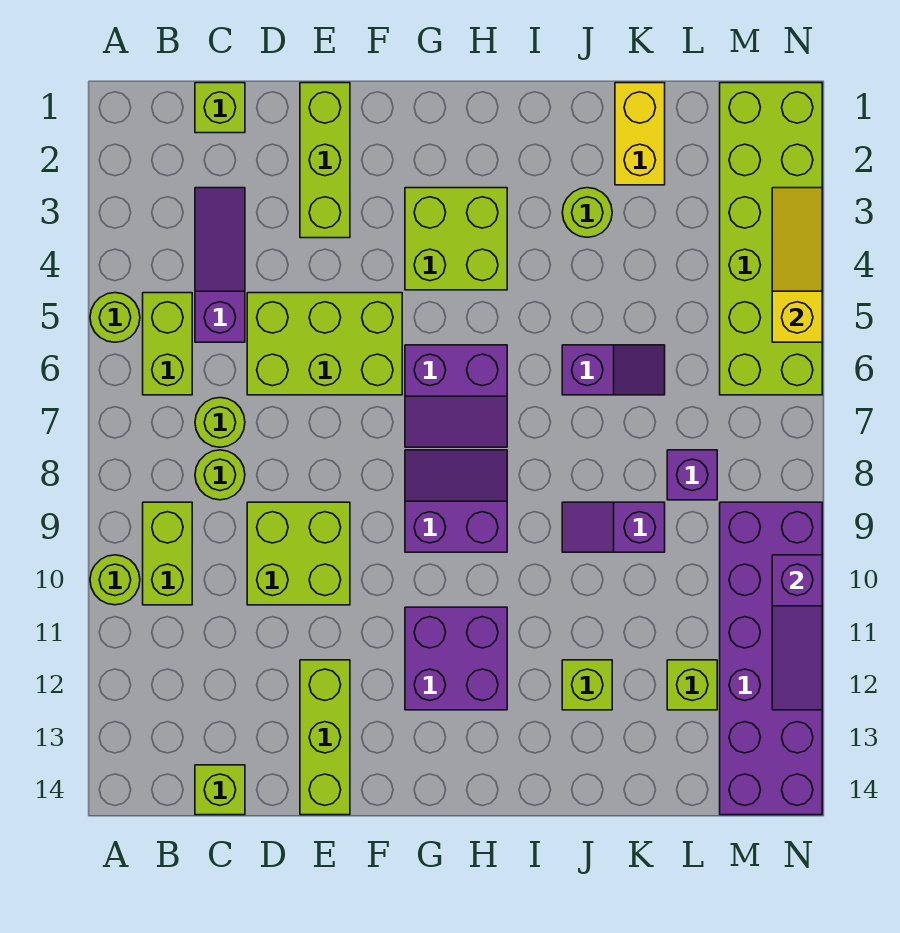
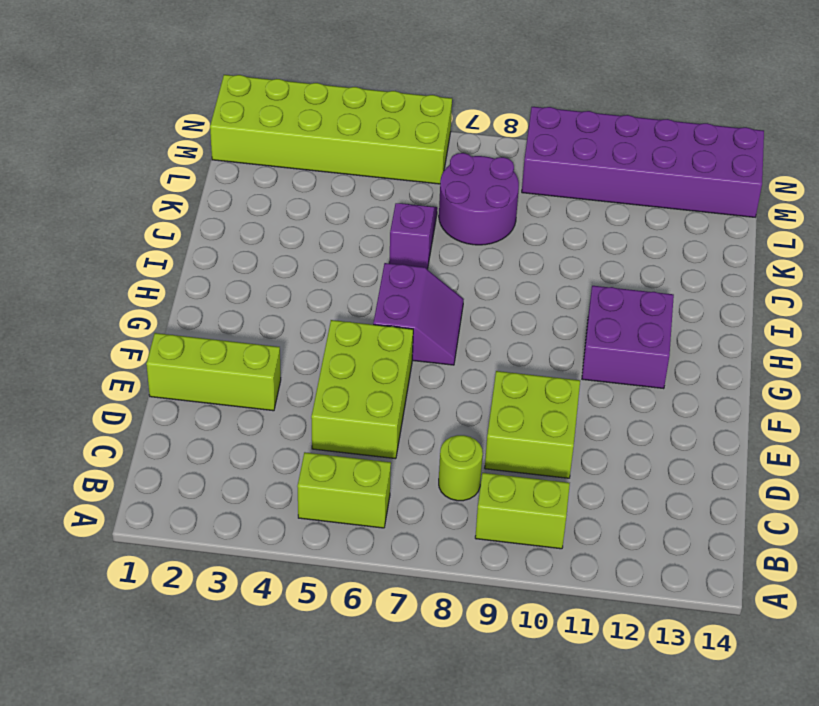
purple round brick K7:L8 level 1 -> purple brick L8 level 1
none -> lime round brick A5 level 1
none -> lime round brick A10 level 1
none -> lime brick C1 level 1

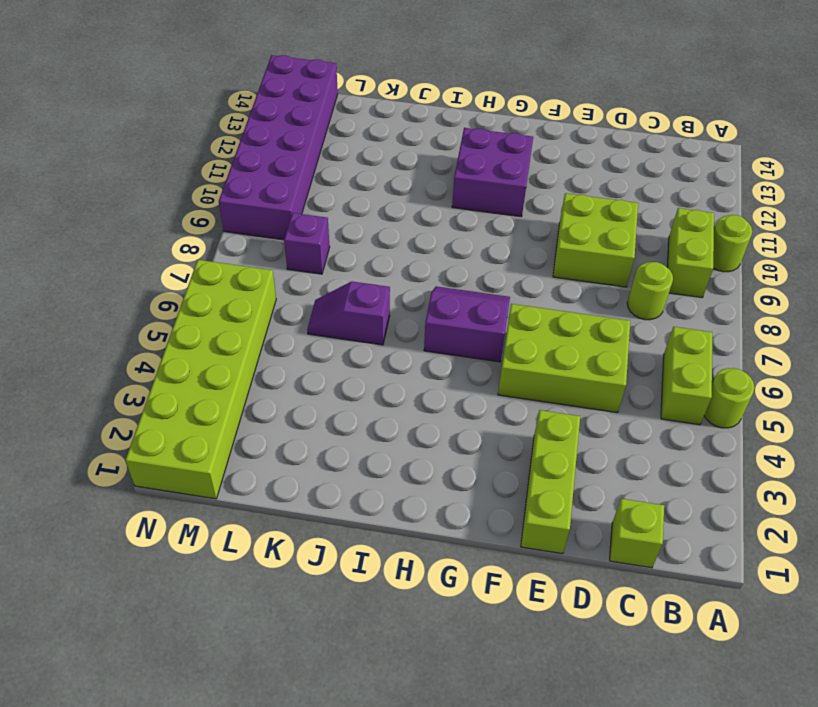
none -> purple slope C3:C5 level 1 top 5
none -> lime round brick C7 level 1
none -> lime brick C14 level 1

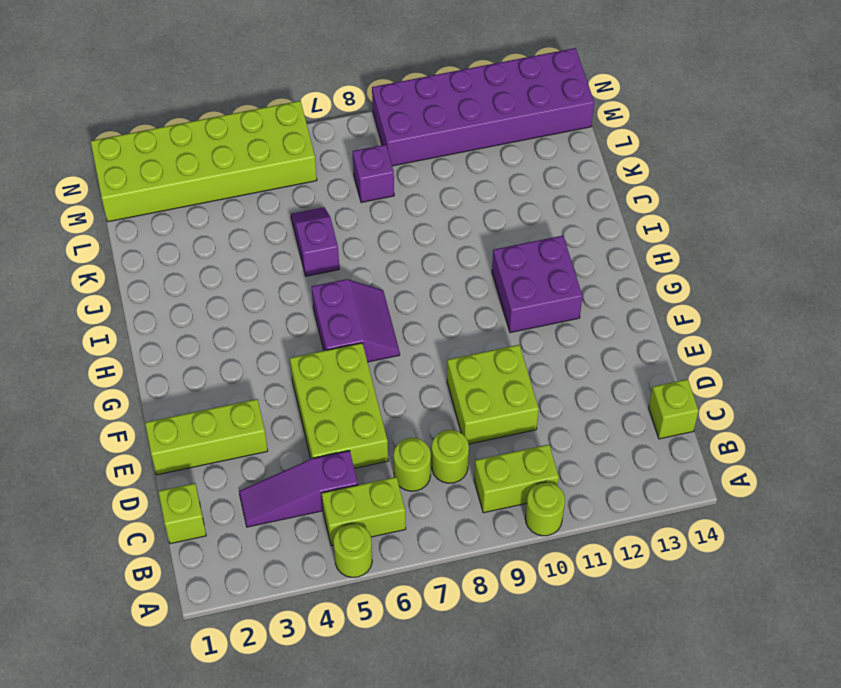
none -> lime brick E12:E14 level 1
none -> lime brick G3:H4 level 1
none -> purple slope G8:H9 level 1 top 9

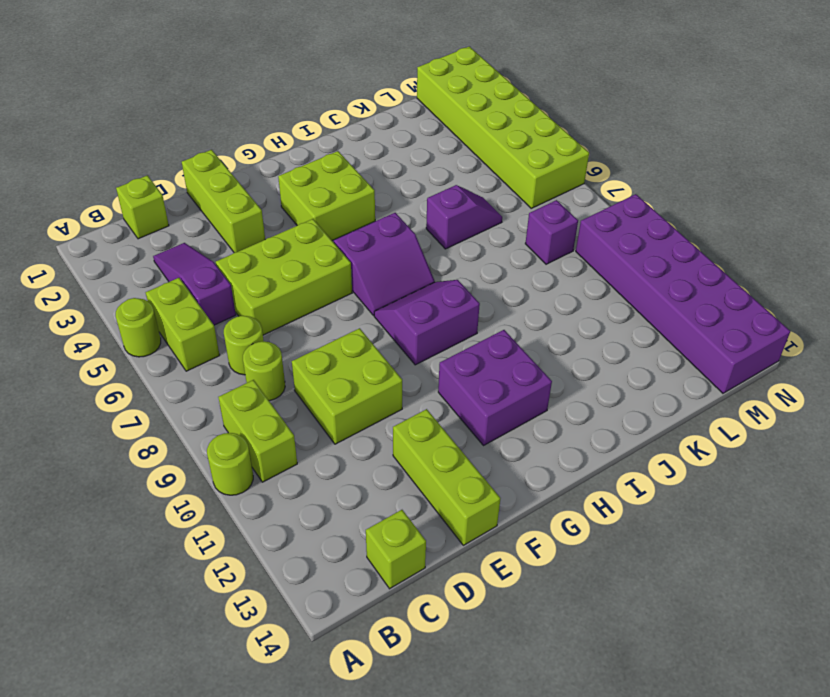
none -> lime round brick J3 level 1
none -> purple slope J9:K9 level 1 top K
none -> lime brick J12 level 1

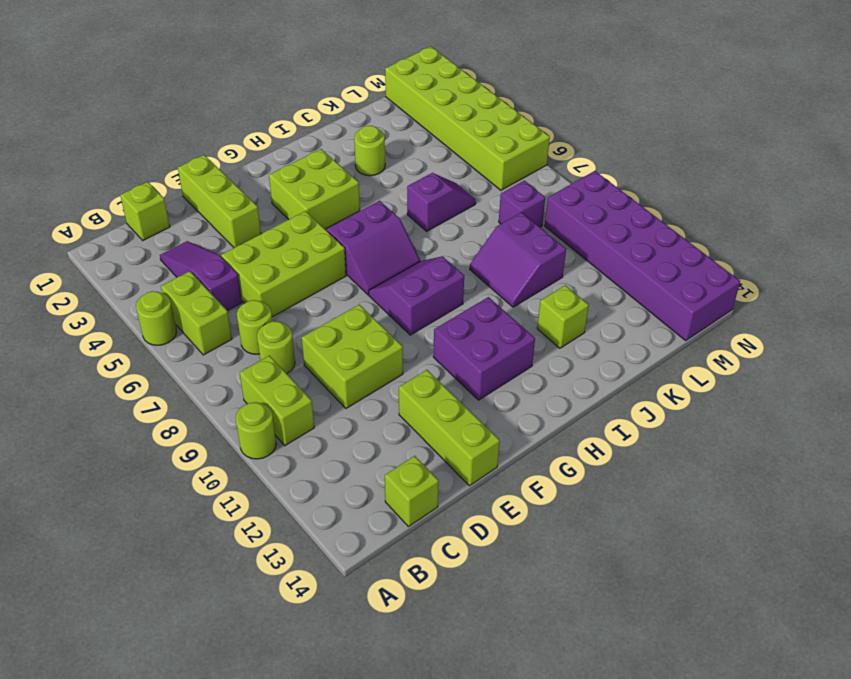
purple slope J9:K10 level 1 top K -> purple slope J9:K9 level 1 top K
none -> yellow brick K1:K2 level 1
none -> lime brick L12 level 1
none -> yellow slope N3:N5 level 2 top 5

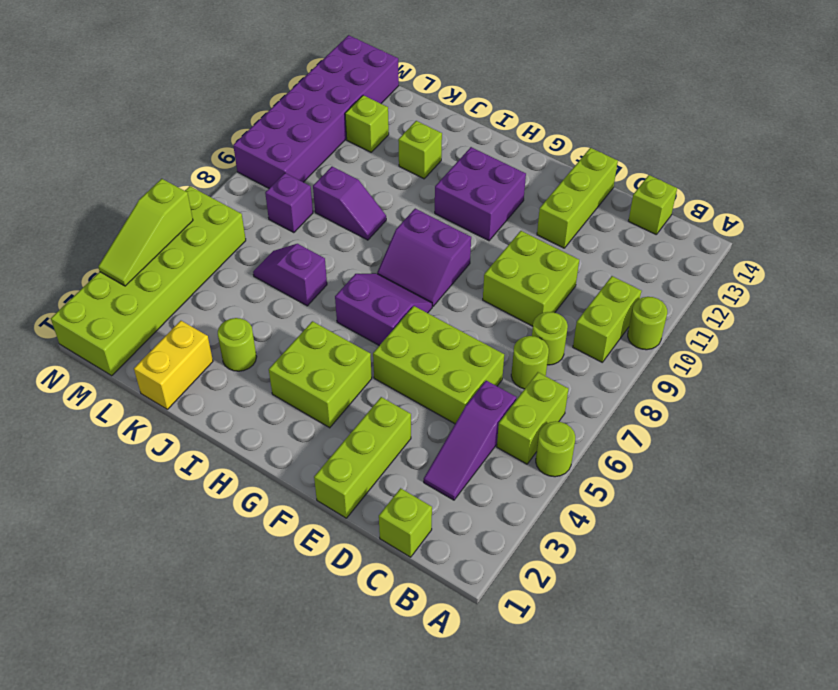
lime slope N3:N5 level 2 top 5 -> yellow slope N3:N5 level 2 top 5
none -> purple slope N10:N12 level 2 top 10

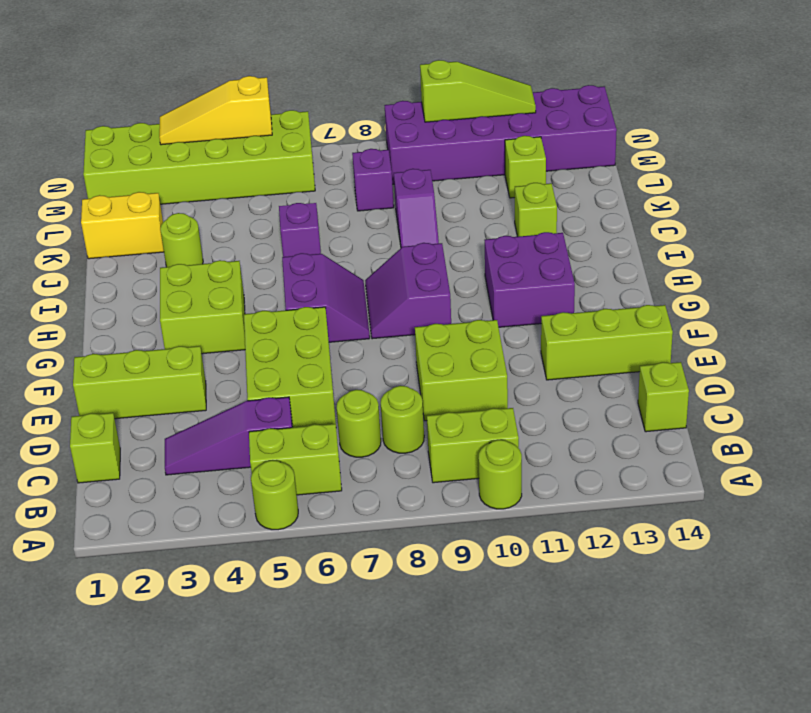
lime slope N10:N12 level 2 top 10 -> purple slope N10:N12 level 2 top 10

